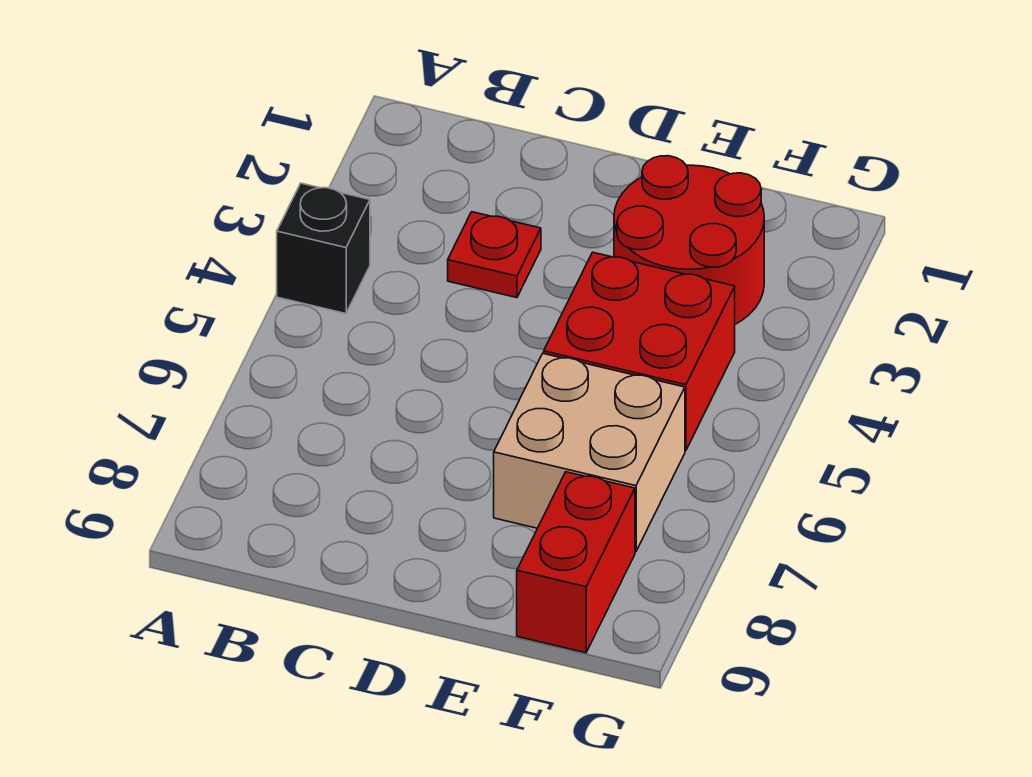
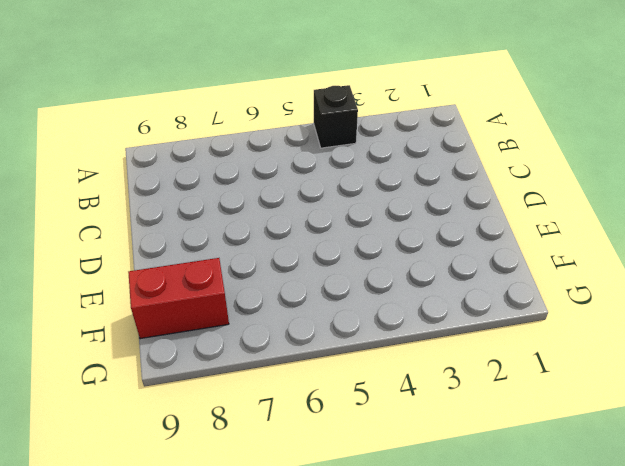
none -> red plate C3 level 1
none -> red round brick E2:F3 level 1

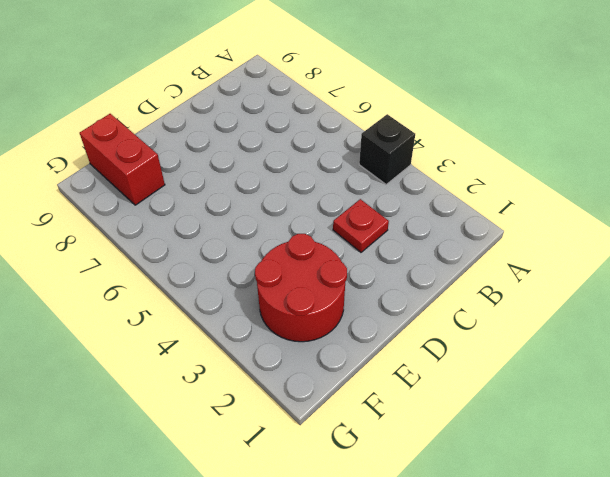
none -> red brick E4:F5 level 1
none -> tan brick E6:F7 level 1

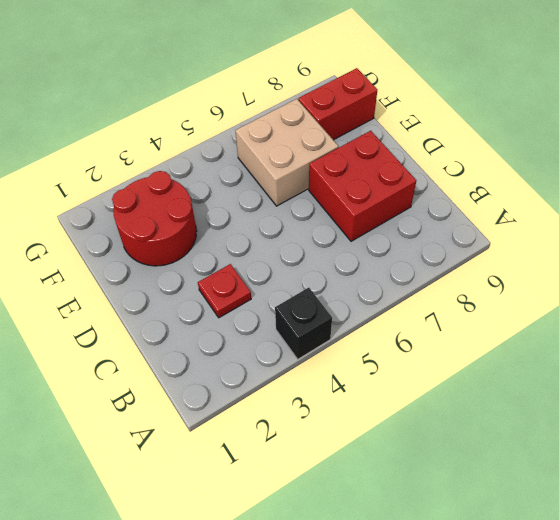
red brick C7:D8 level 1 -> red brick E4:F5 level 1

